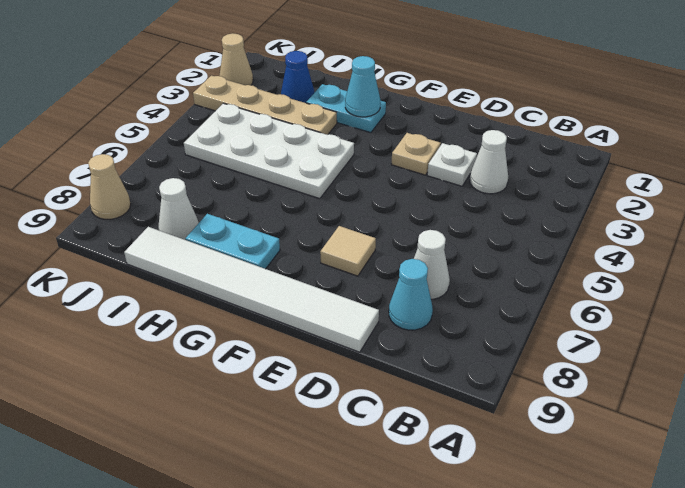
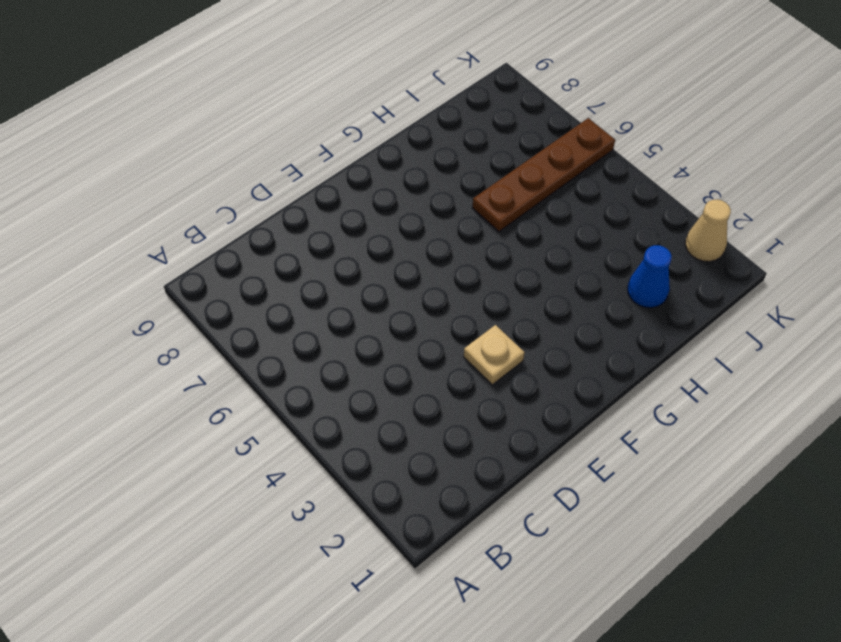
brown plate H6:K6 level 1 -> none
none -> white cone C3 level 1
none -> white cone C7 level 1
none -> cyan cone C8 level 1

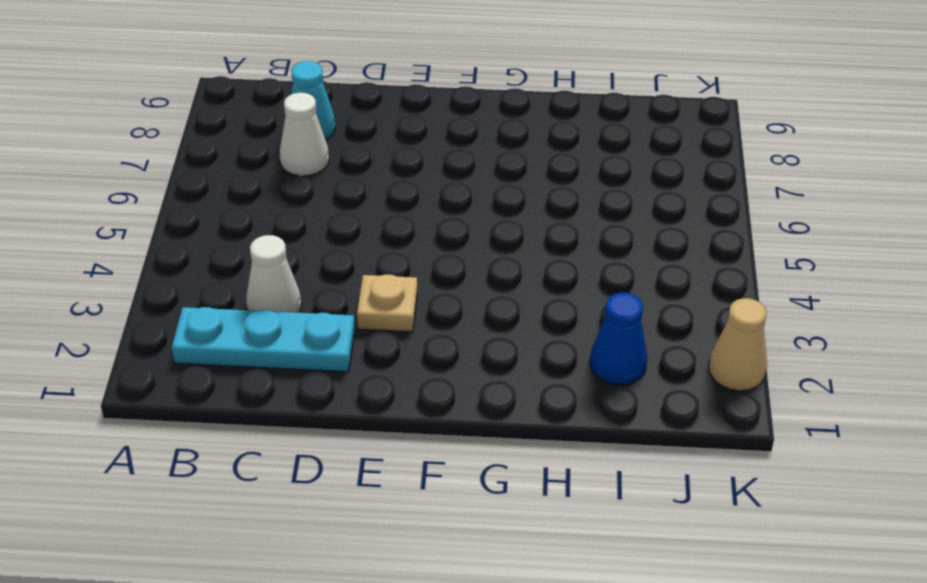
cyan plate B2:D2 level 1 -> none
none -> white plate D3 level 1
none -> white tile D9:I9 level 1
none -> tan tile E7 level 1

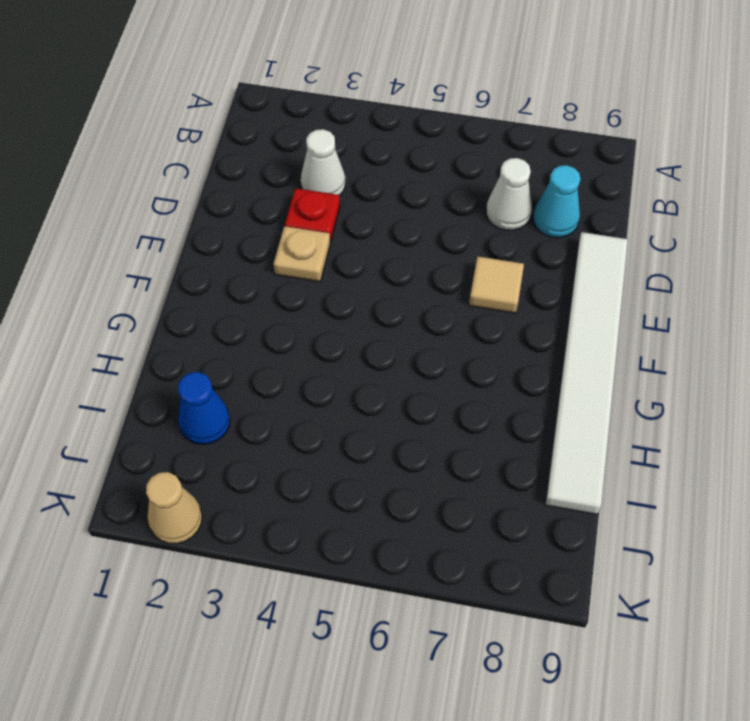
red plate D3 level 1 -> white plate D3 level 1
none -> cyan plate G2:H2 level 1
none -> white plate G4:J5 level 1
none -> cyan plate G8:H8 level 1

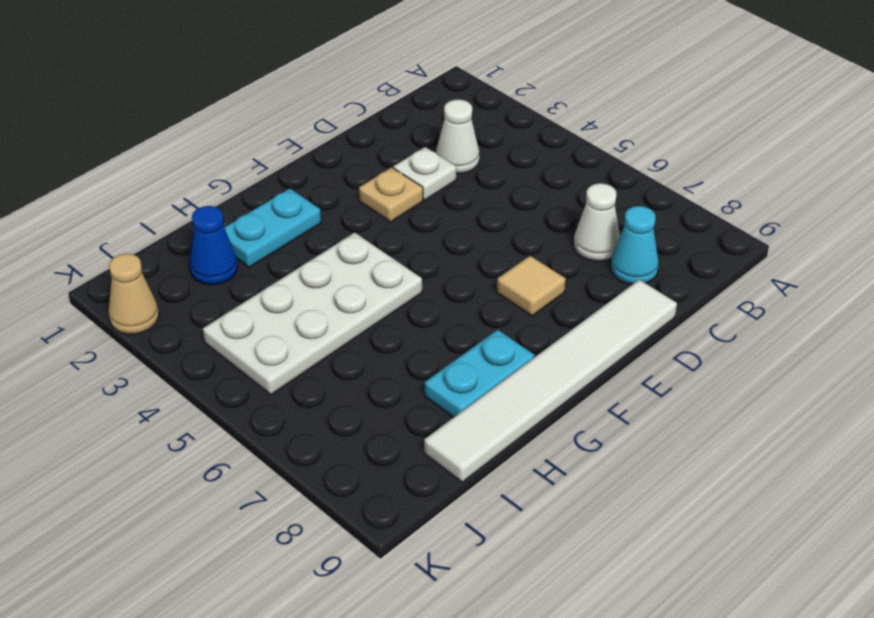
none -> tan plate H3:K3 level 1
none -> white cone I8 level 1
none -> tan cone K8 level 1

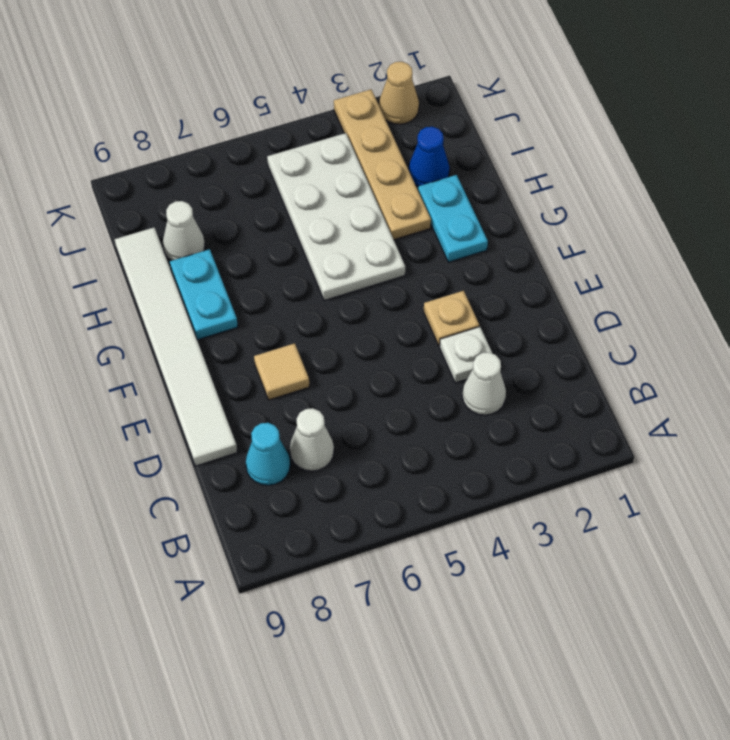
none -> tan cone K8 level 1
none -> cyan cone G2 level 2

